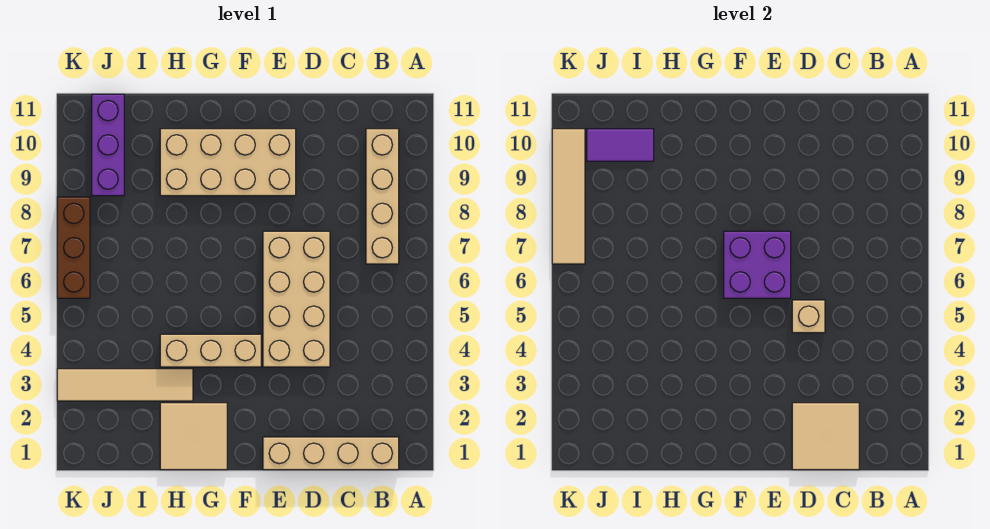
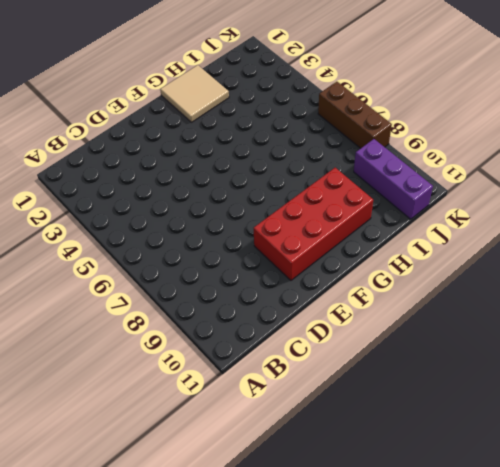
red brick E9:H10 level 1 -> tan brick E9:H10 level 1
none -> tan brick B1:E1 level 1
none -> tan brick B7:B10 level 1
none -> tan brick D4:E7 level 1

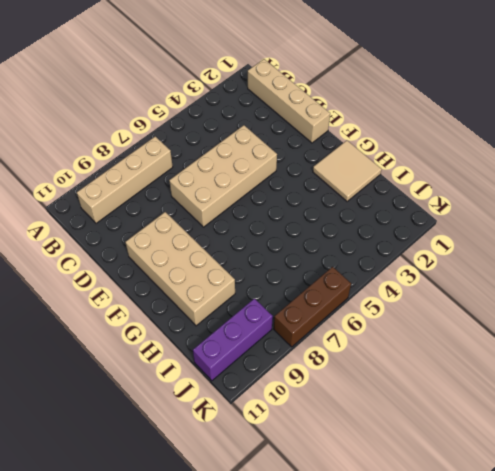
none -> tan brick F4:H4 level 1
none -> tan tile H3:K3 level 1
none -> tan tile C1:D2 level 2

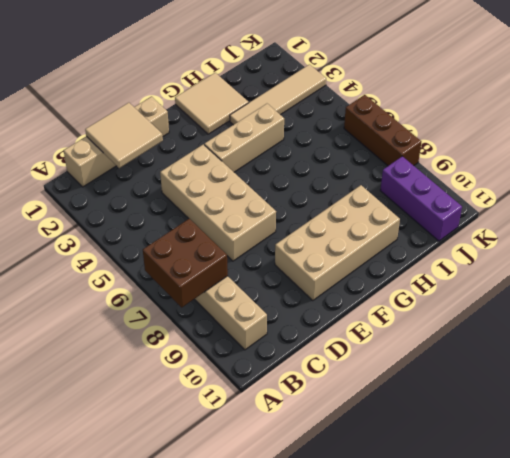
brown brick A7:B8 level 2 -> none
none -> tan brick D5 level 2
none -> purple brick E6:F7 level 2
none -> purple tile I10:J10 level 2

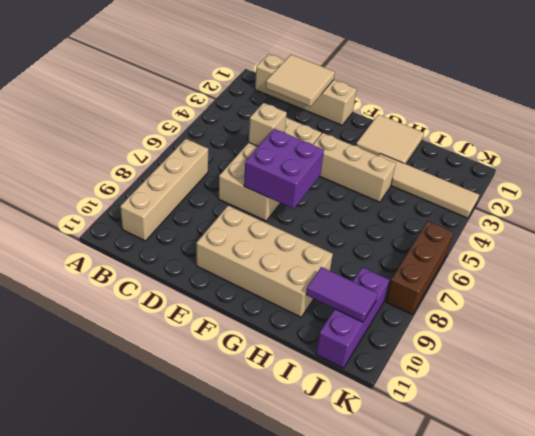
none -> tan tile K7:K10 level 2

